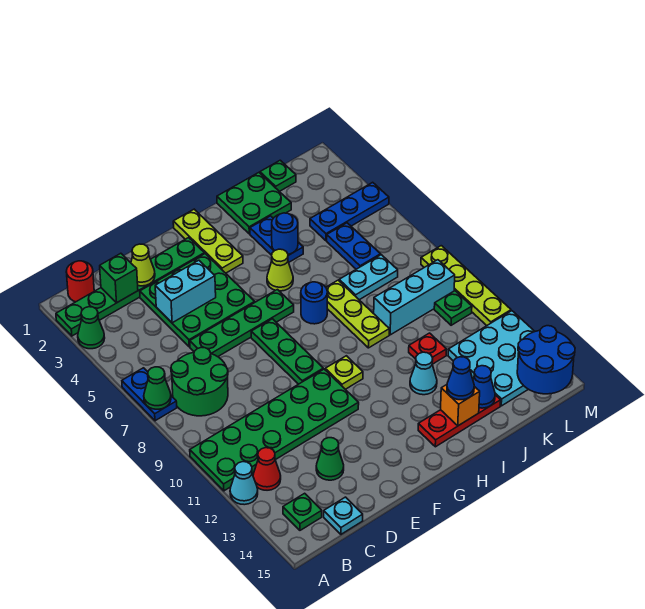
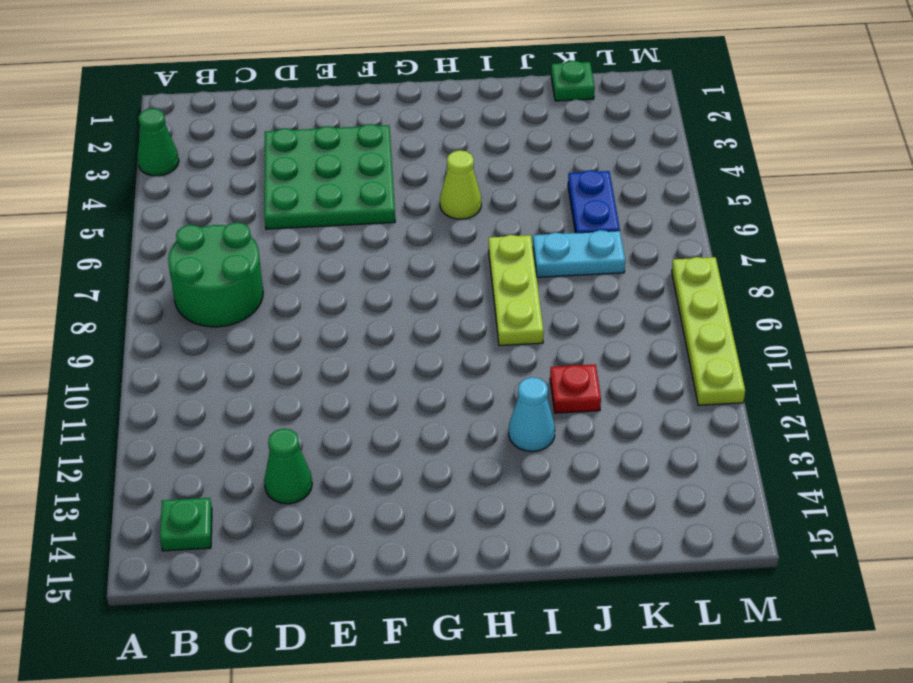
none -> green plate A2:F2 level 1
none -> blue plate A6:A7 level 1
none -> green plate A10:F11 level 1
none -> cyan cone A12 level 1

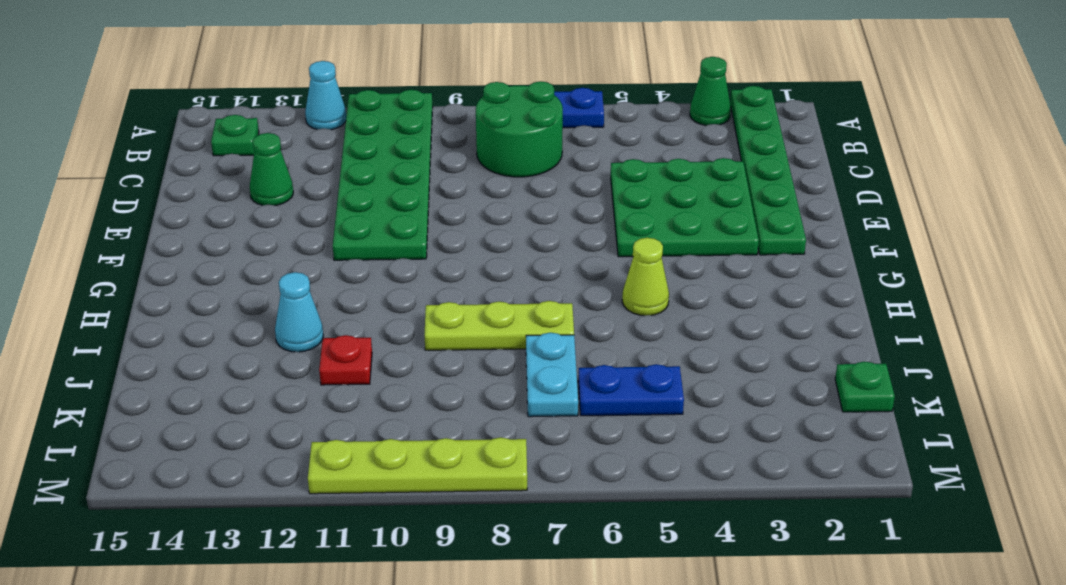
none -> red round brick B1 level 1
none -> red cone B12 level 1
none -> cyan plate C15 level 1
none -> green plate D6:G6 level 1

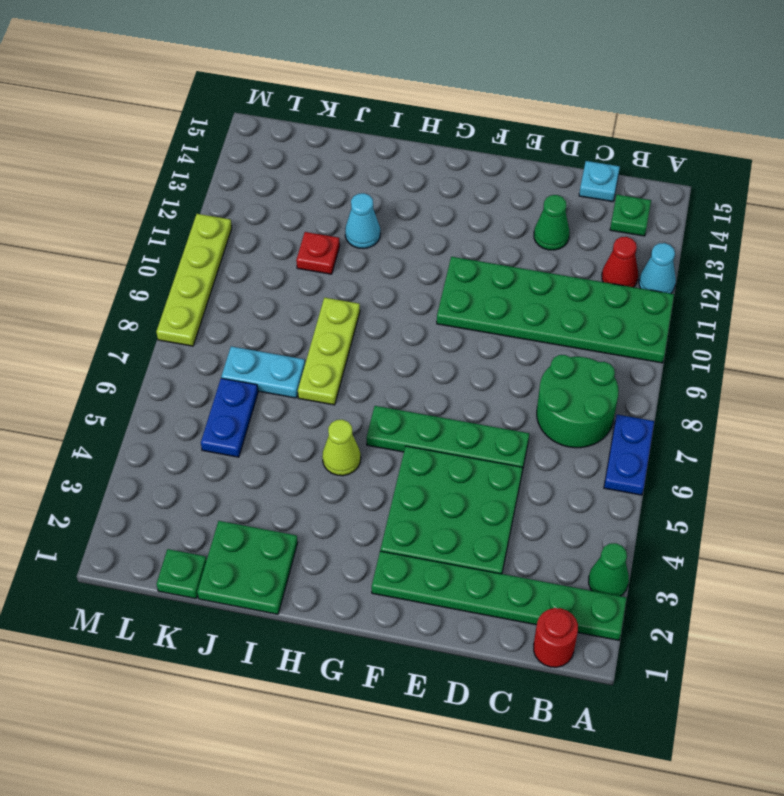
none -> green plate F7:F9 level 1
none -> lime plate G1:G3 level 1
none -> lime plate G10 level 1
none -> blue round brick H7 level 1

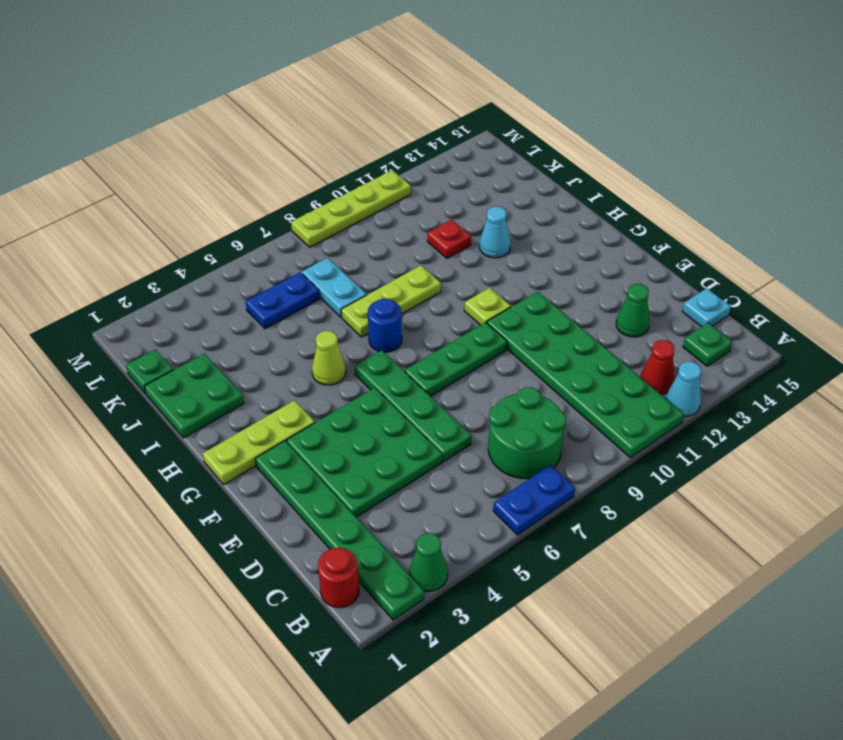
none -> red plate H14:J14 level 1
none -> blue plate I3:I4 level 1
none -> cyan brick J9:L9 level 1
none -> blue plate K4:M4 level 1

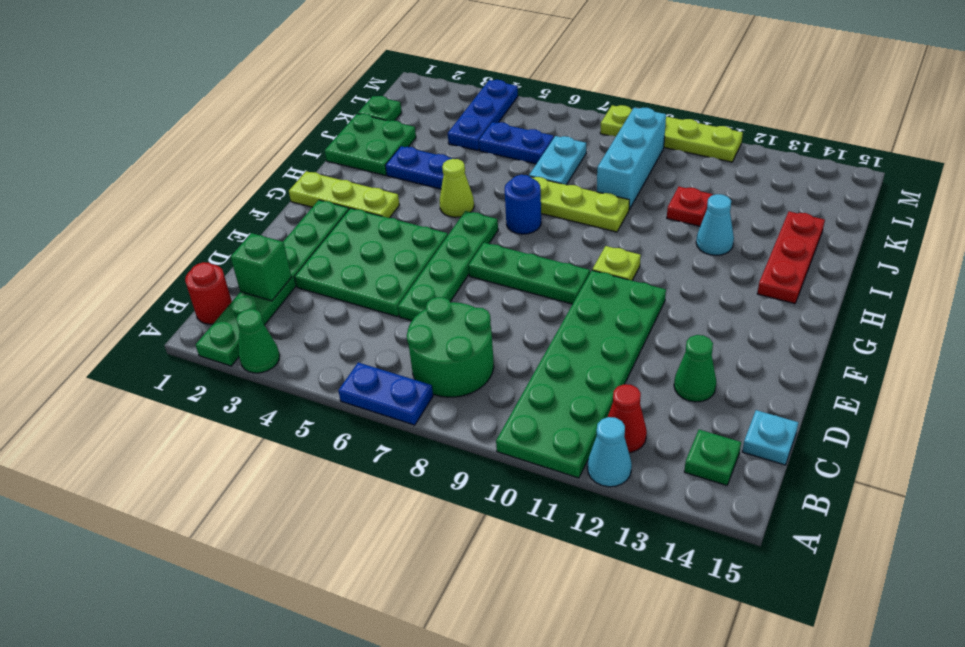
none -> cyan plate K12:M14 level 1
none -> green plate L10 level 1
none -> green cone A7 level 2
none -> lime cone D2 level 2

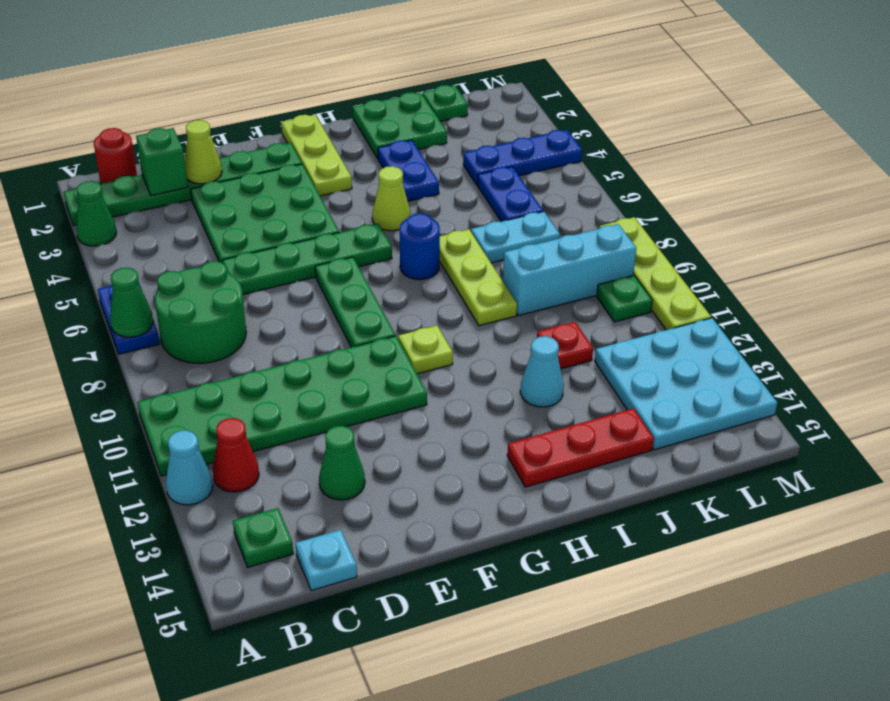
none -> cyan brick D4:E4 level 2
none -> blue round brick I4 level 2
none -> orange brick I14 level 2
none -> blue cone J14 level 2

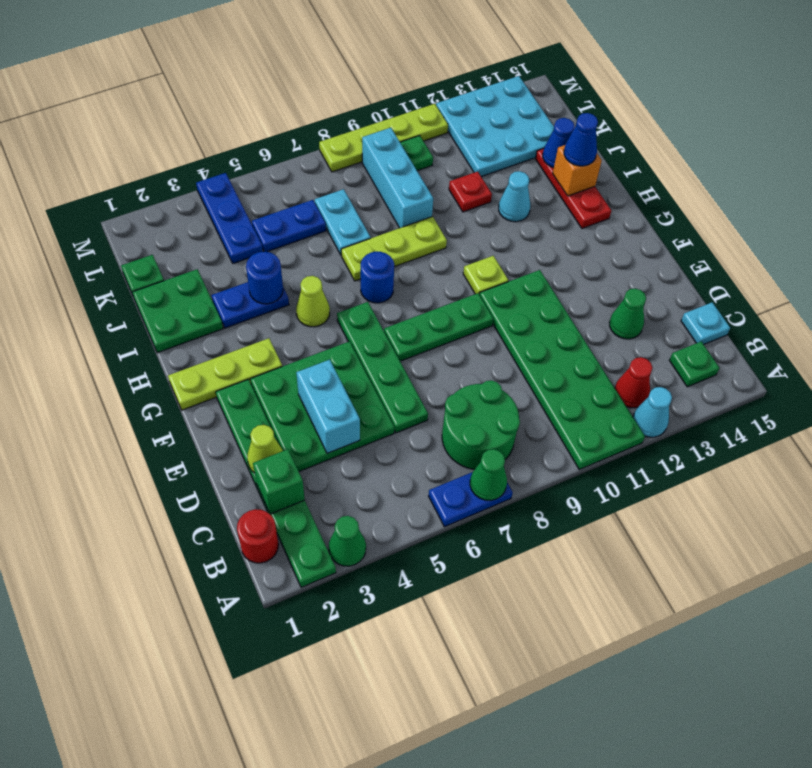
none -> blue round brick L14:M15 level 2

